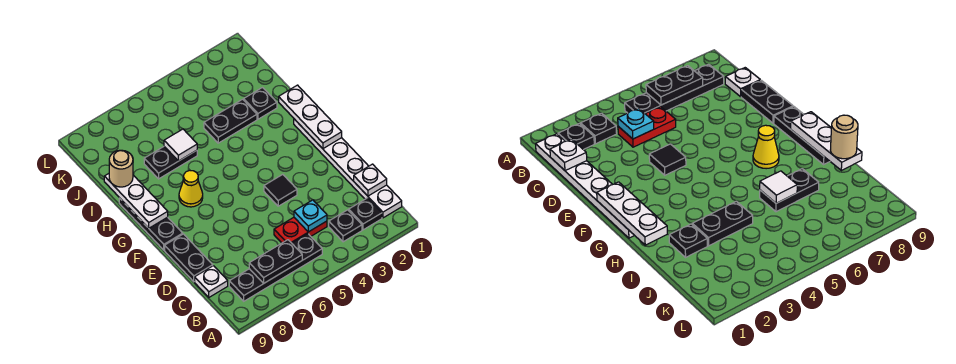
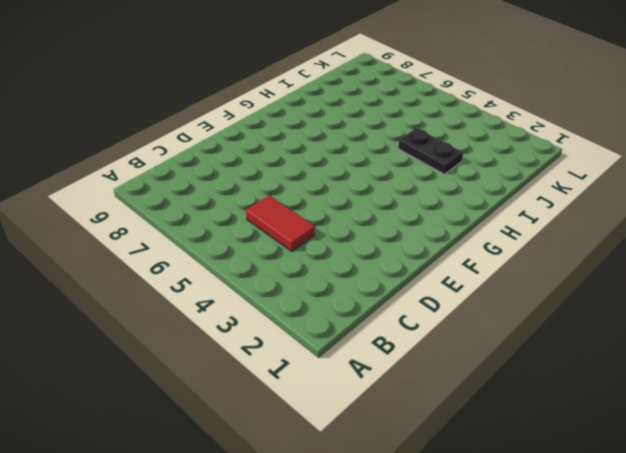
red tile C4:C5 level 1 -> red plate C4:C5 level 1
none -> white plate B1:G1 level 1
none -> black plate B2 level 1
none -> black plate B3 level 1

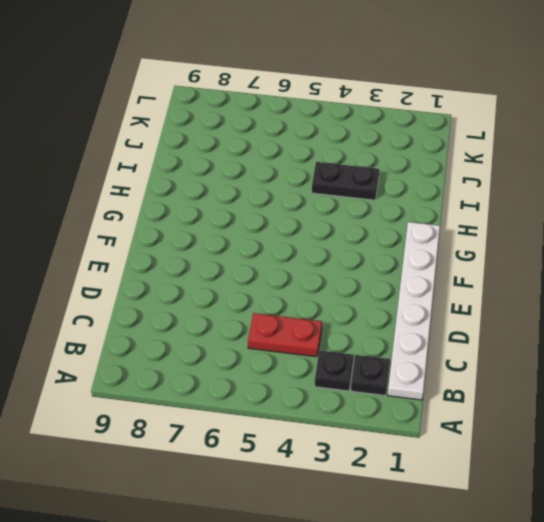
none -> black plate B5:B8 level 1
none -> white plate C9 level 1
none -> black plate D9:E9 level 1

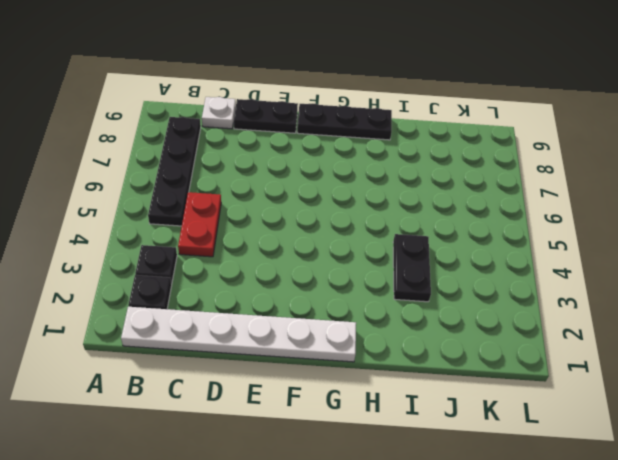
none -> black tile E4 level 1
none -> yellow cone G7 level 1
none -> black plate I2 level 1

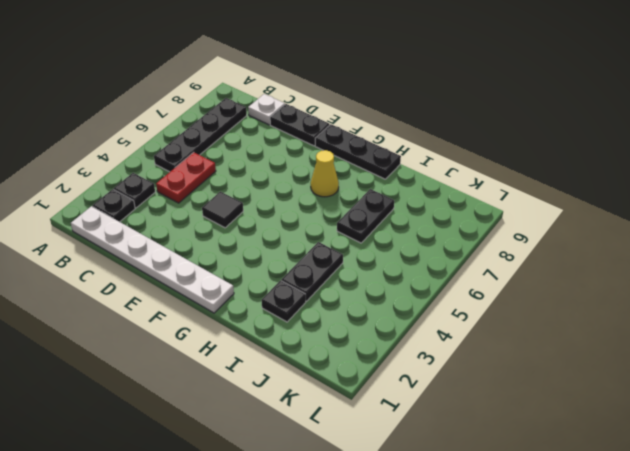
none -> black plate B6:B7 level 2
none -> white plate C1 level 2
none -> cyan plate C4 level 2

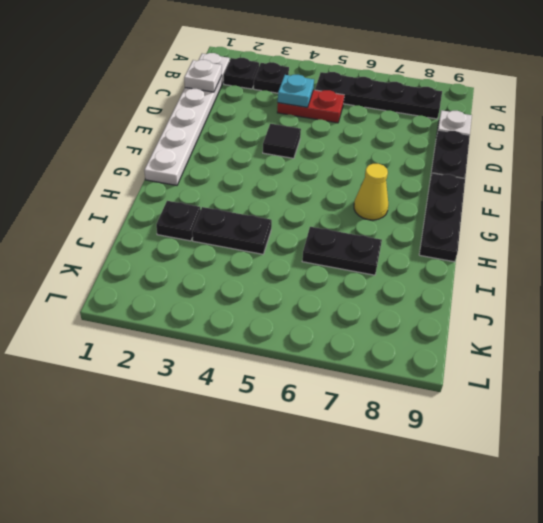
none -> black plate B6:B7 level 2
none -> white plate F1:H1 level 2
none -> white plate G9:I9 level 2

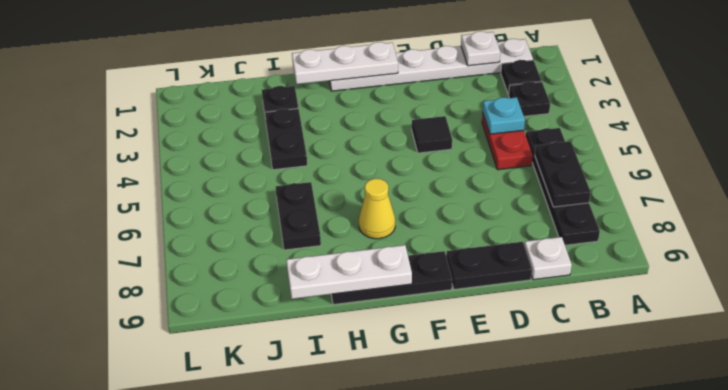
none -> white tile I6 level 2
none -> tan round brick I9 level 3

